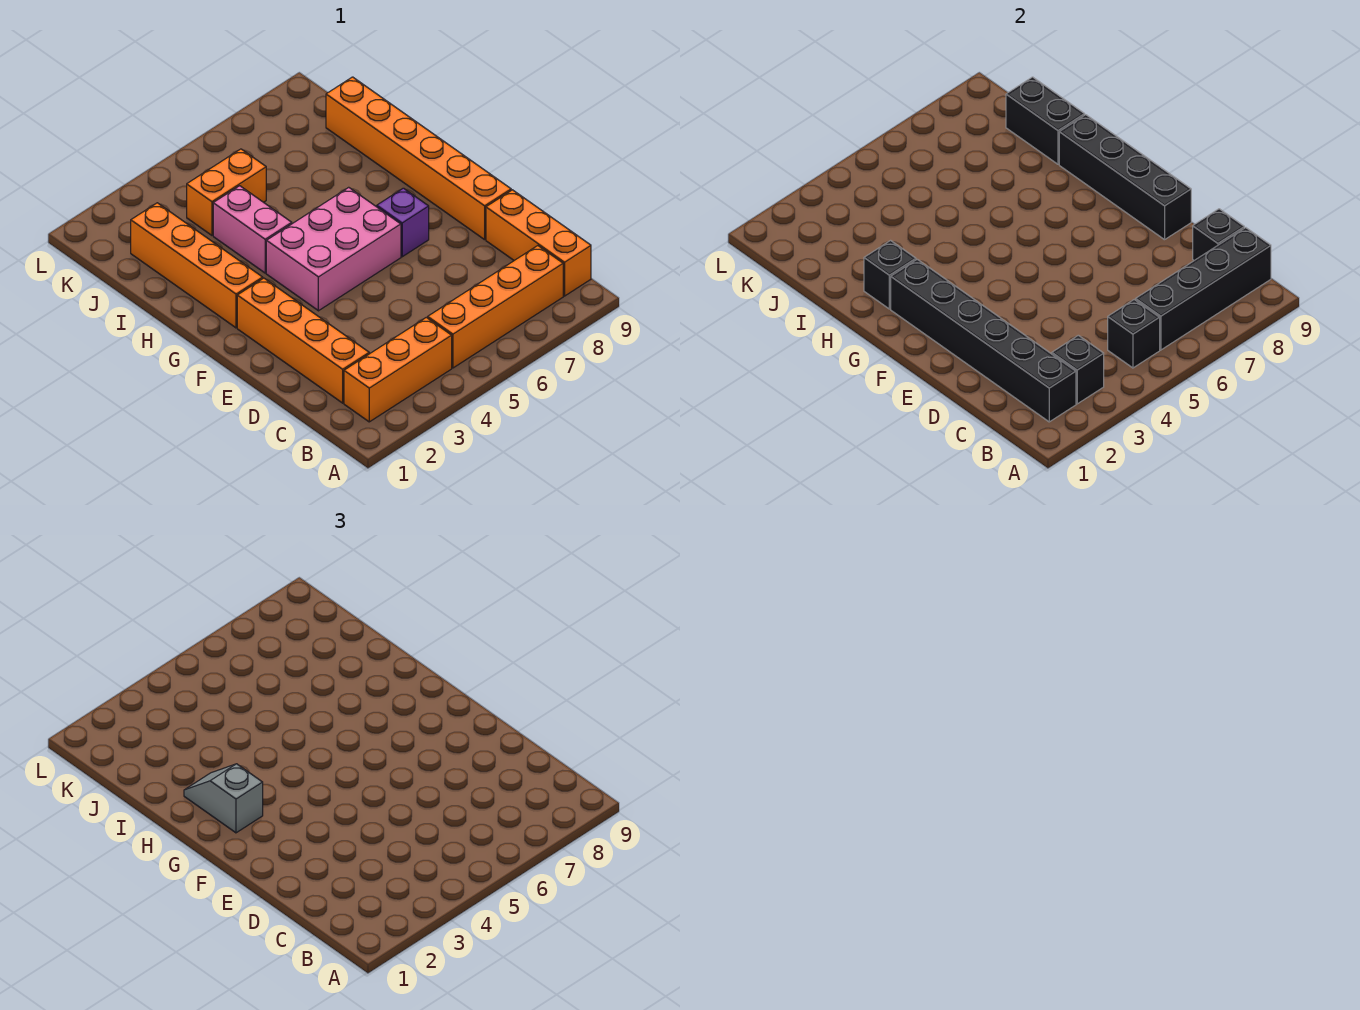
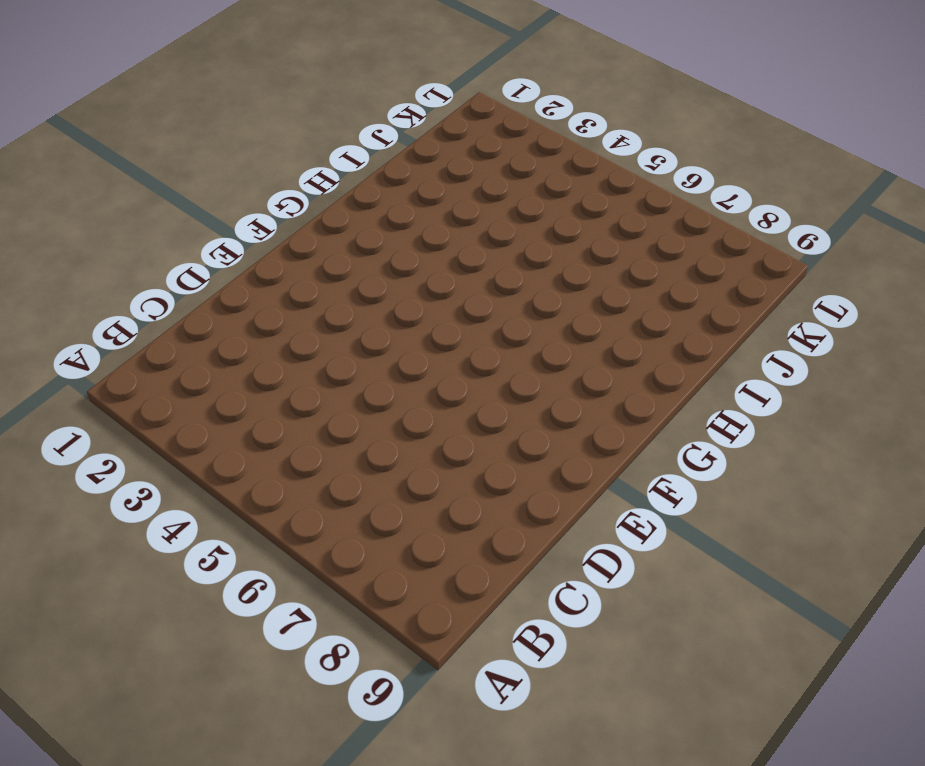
none -> orange brick B2:B4 level 1
none -> orange brick B5:B8 level 1
none -> orange brick B9:D9 level 1

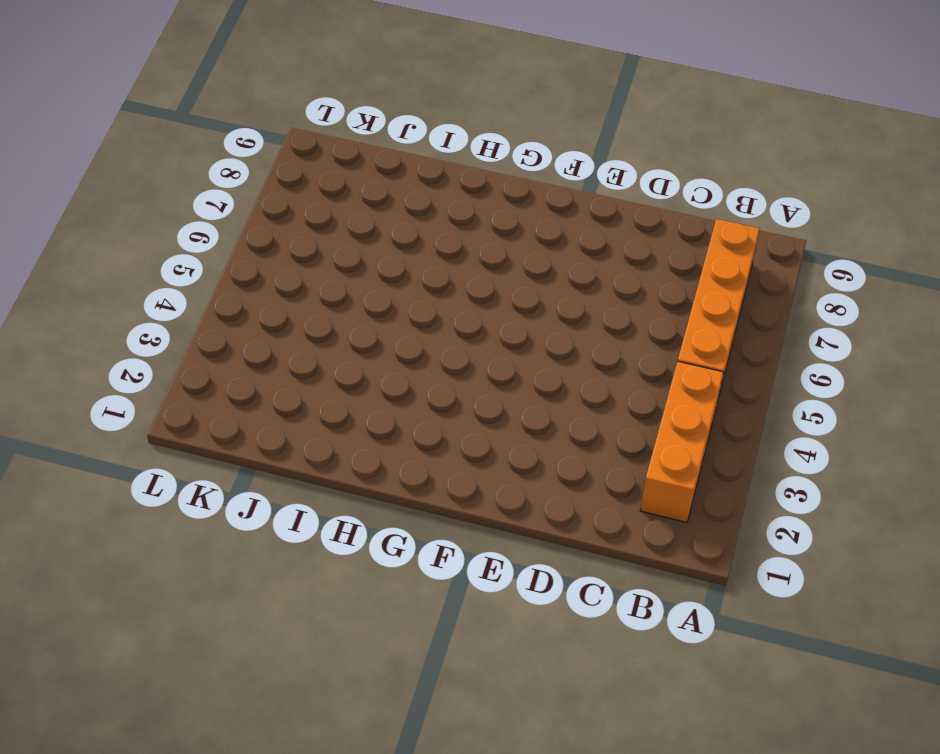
none -> orange brick B9:D9 level 1
none -> orange brick C2:F2 level 1
none -> orange brick E9:J9 level 1

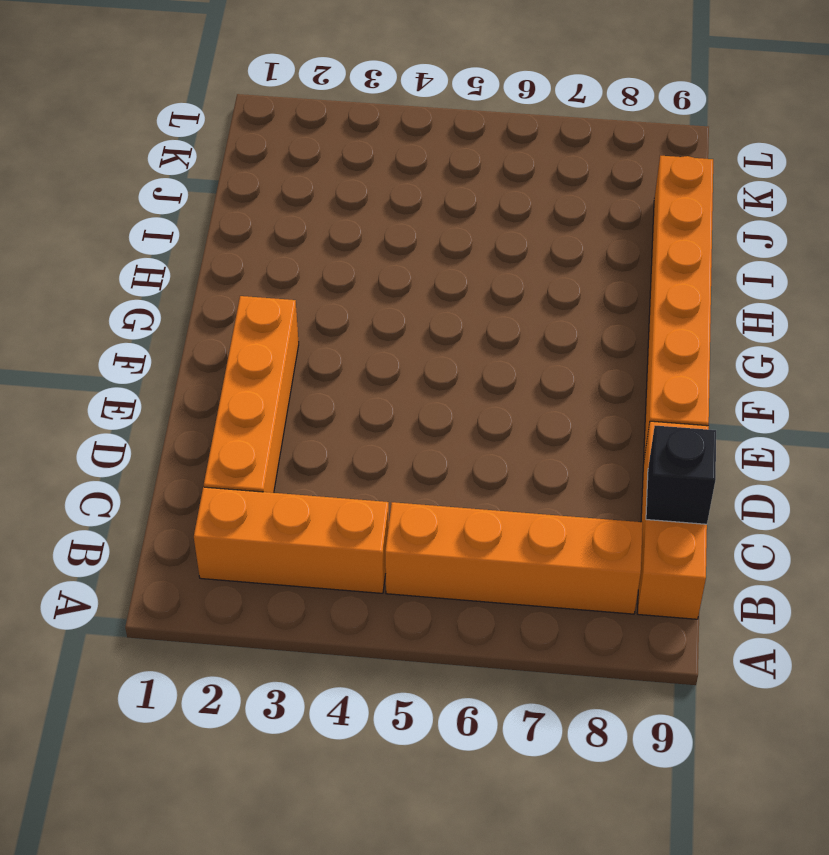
none -> pink brick F4:G6 level 1
none -> purple brick F7 level 1
none -> orange brick G2:J2 level 1

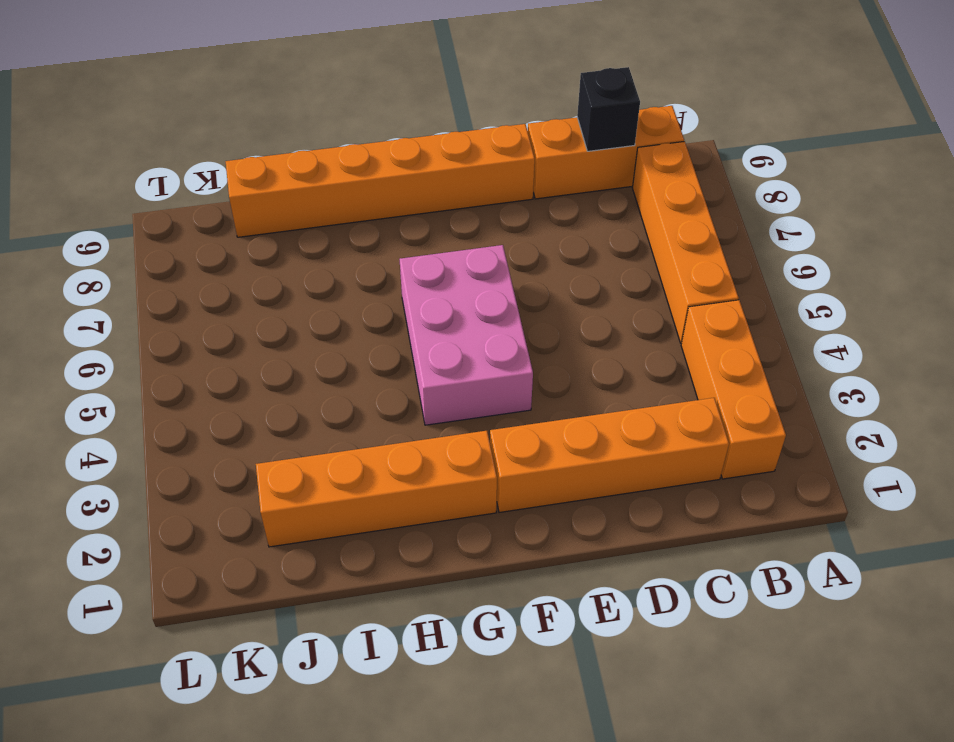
none -> purple brick F7 level 1
none -> pink brick H4:I4 level 1
none -> orange brick J4:J5 level 1

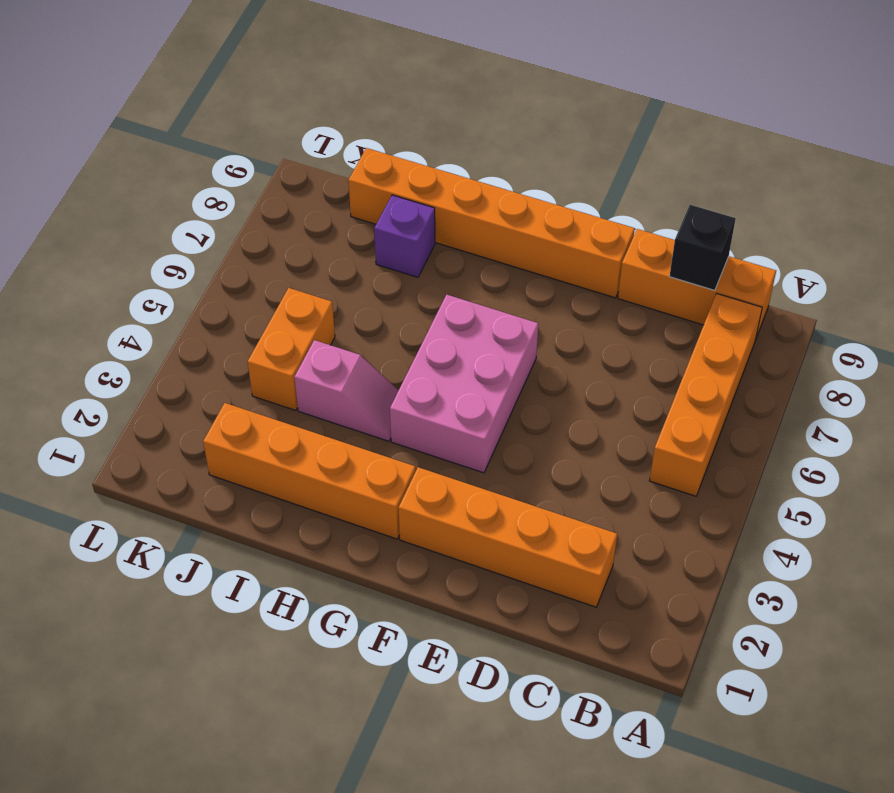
pink slope H4:I4 level 1 top I -> pink brick H4:I4 level 1
purple brick I8 level 1 -> purple brick F7 level 1
none -> orange brick B2:B4 level 1
none -> black brick B2:G2 level 2
none -> black brick B3 level 2

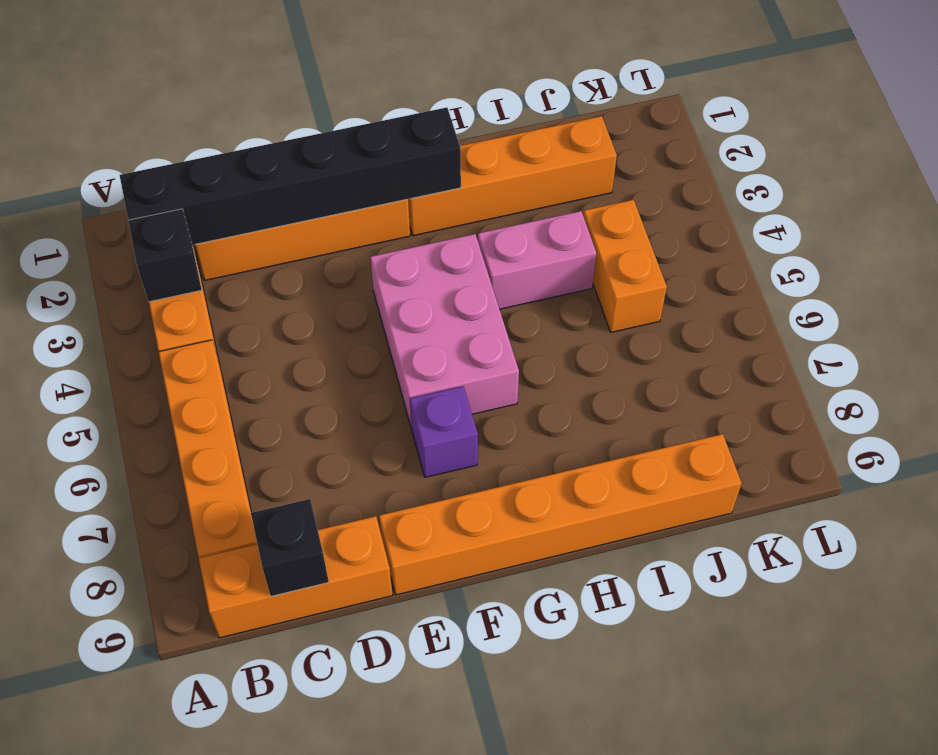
none -> black brick B5 level 2
none -> black brick B6:B9 level 2
none -> black brick E9:H9 level 2

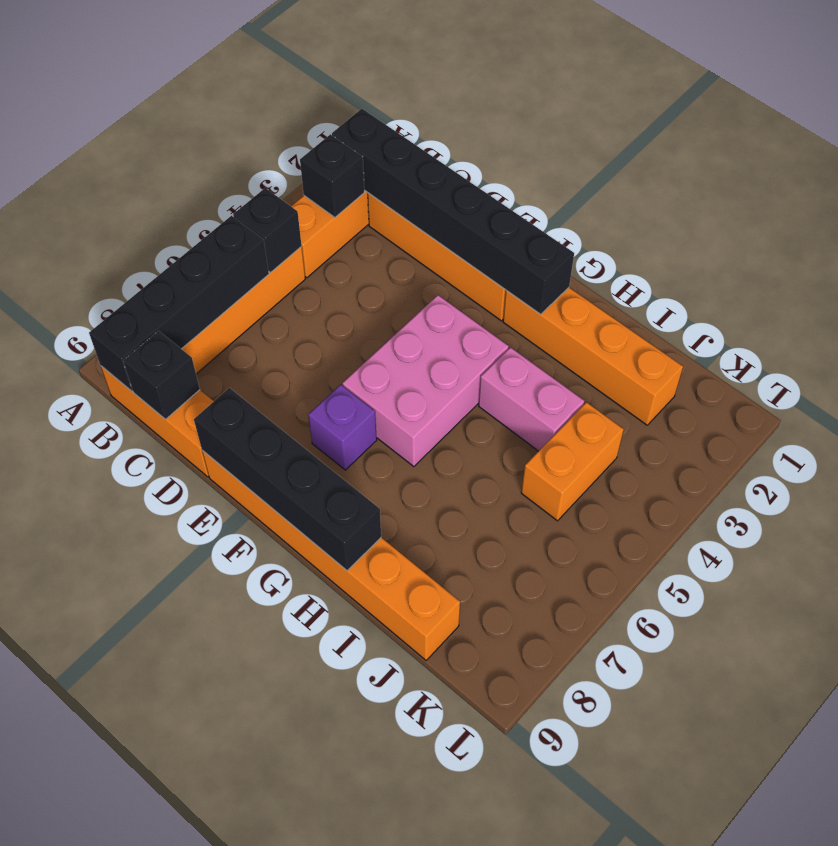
none -> black brick H2 level 2
none -> black brick I9:J9 level 2
none -> grey slope G2:H2 level 3 top G

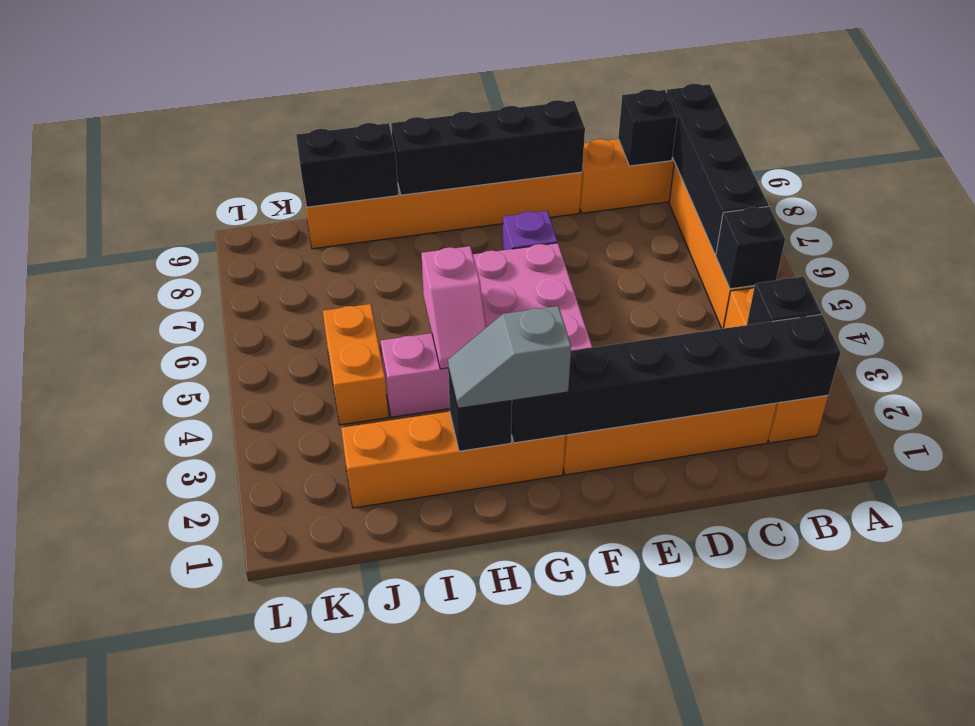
pink slope H4:H5 level 2 top 5 -> none

